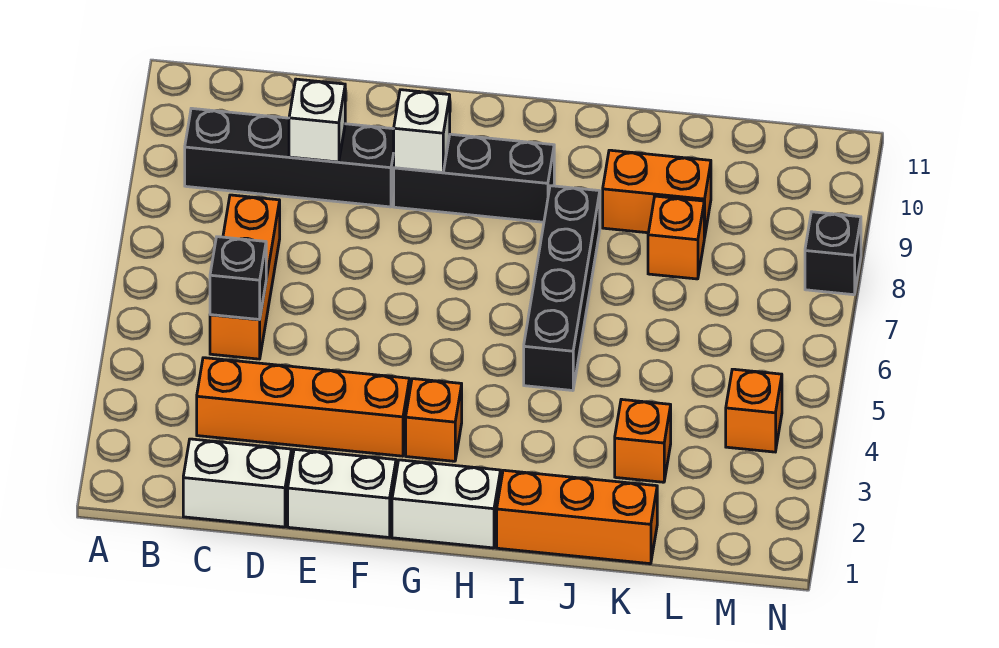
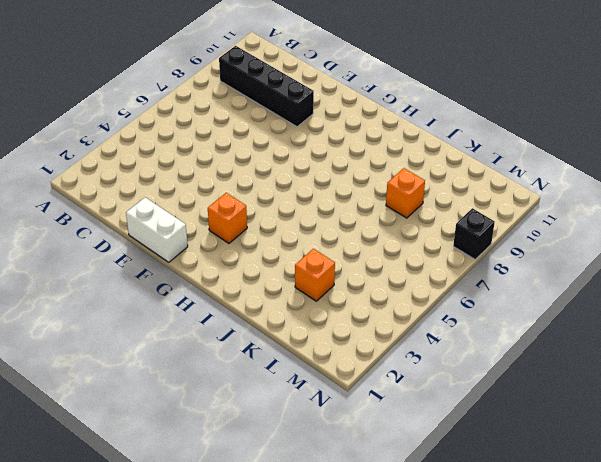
none -> white brick C1:D1 level 1
none -> orange brick C3:F3 level 1
none -> orange brick C5:C7 level 1

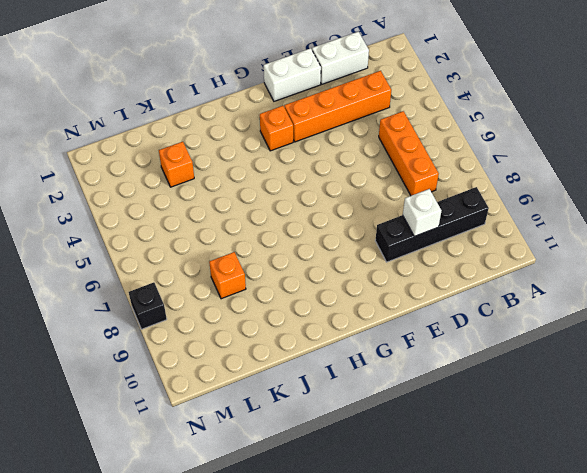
none -> black brick F9:H9 level 1
none -> white brick G1:H1 level 1
none -> orange brick I1:K1 level 1

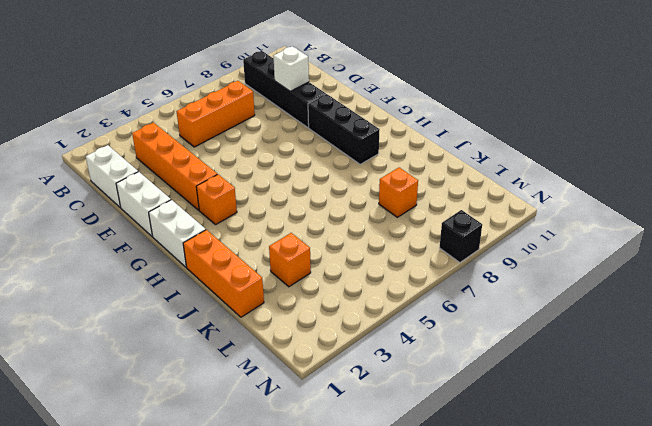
none -> black brick I5:I8 level 1
none -> orange brick J9:K9 level 1
none -> orange brick M4 level 1

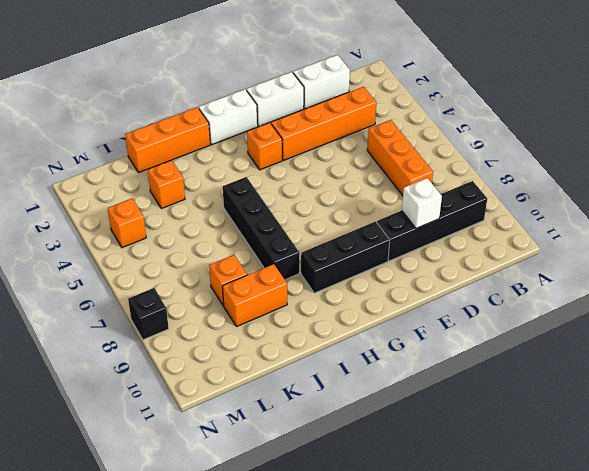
none -> black brick C5 level 2
none -> white brick F9 level 2

